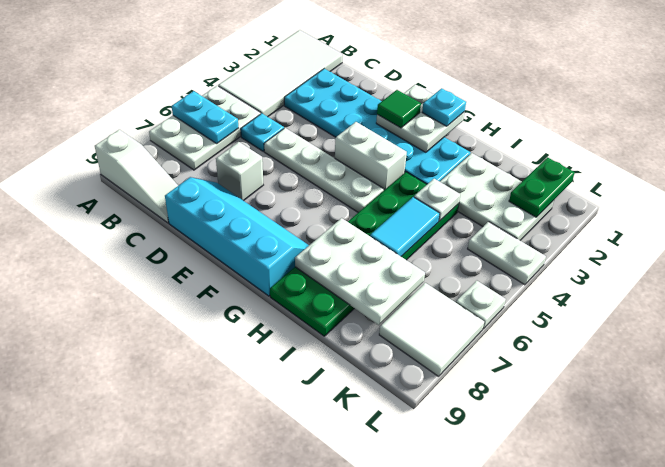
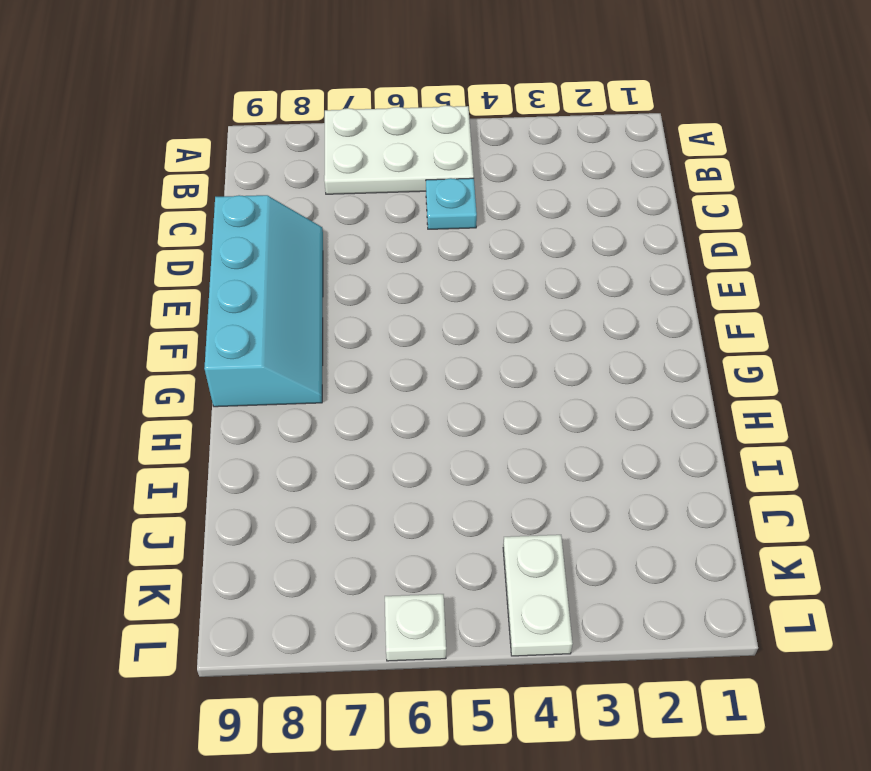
none -> white tile A1:B4 level 1
none -> white slope A9:C9 level 1 top A
none -> cyan plate C2:H3 level 1

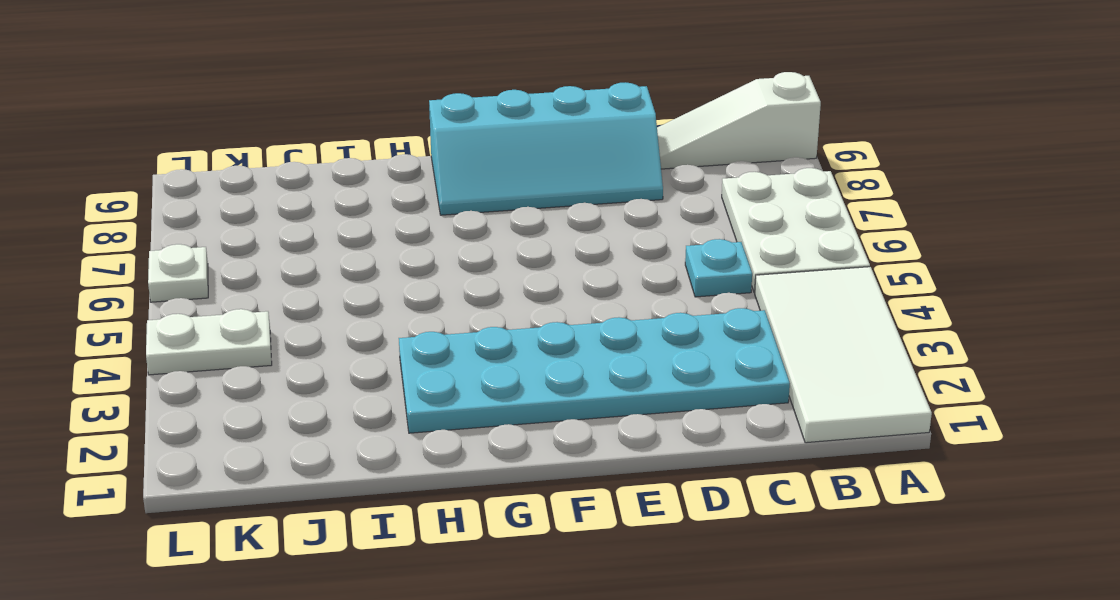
none -> white plate D5:G5 level 1
none -> white brick D7 level 1
none -> white brick F4:G4 level 1

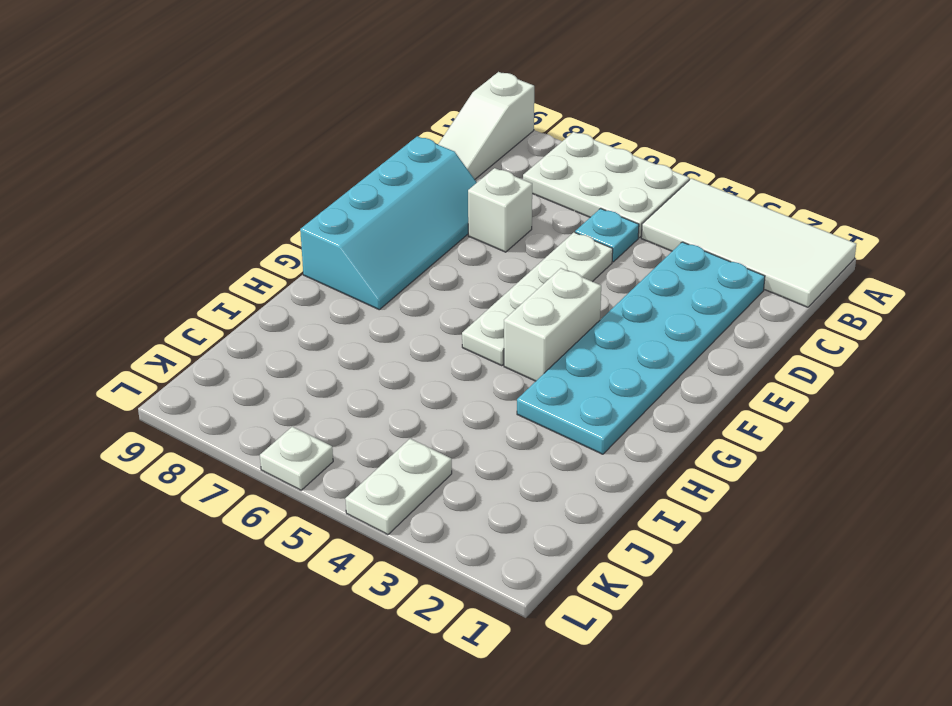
none -> green plate H4:I9 level 1
none -> white plate I2:K3 level 1
none -> white tile K7:L8 level 1

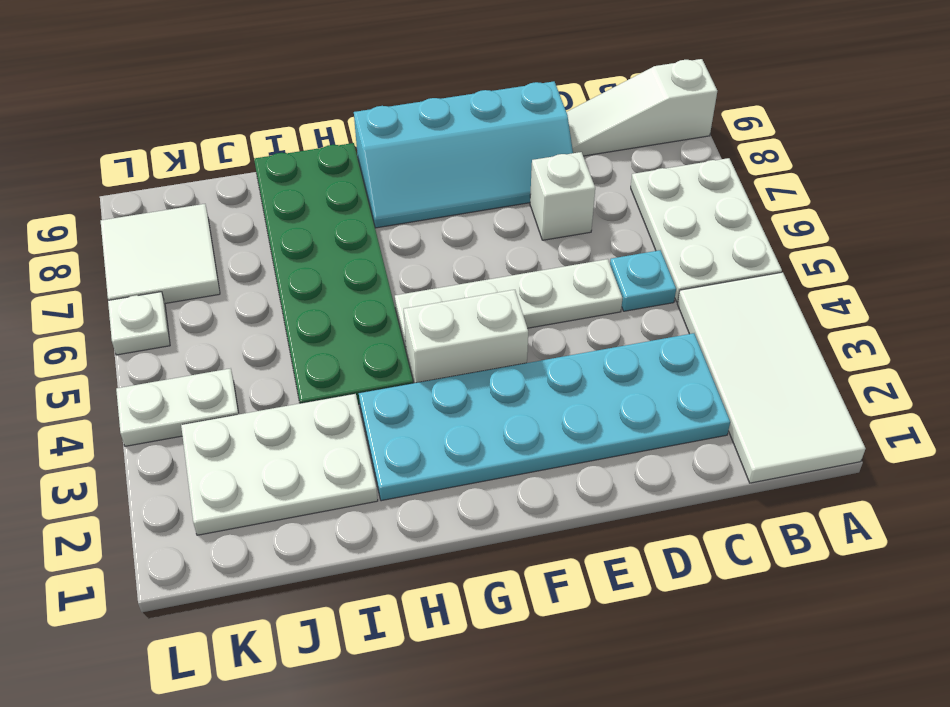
none -> cyan plate A6:B6 level 2
none -> white plate F1:G2 level 2
none -> white plate H7:J8 level 2

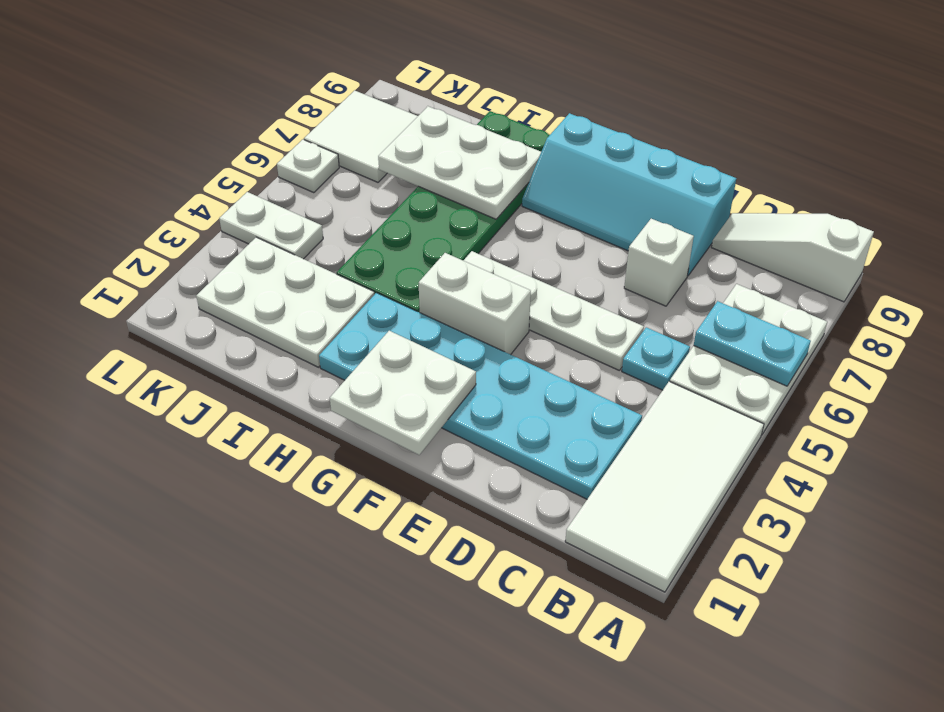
none -> white plate I4 level 2
none -> cyan tile I5:I6 level 2
none -> green plate K1:K2 level 2

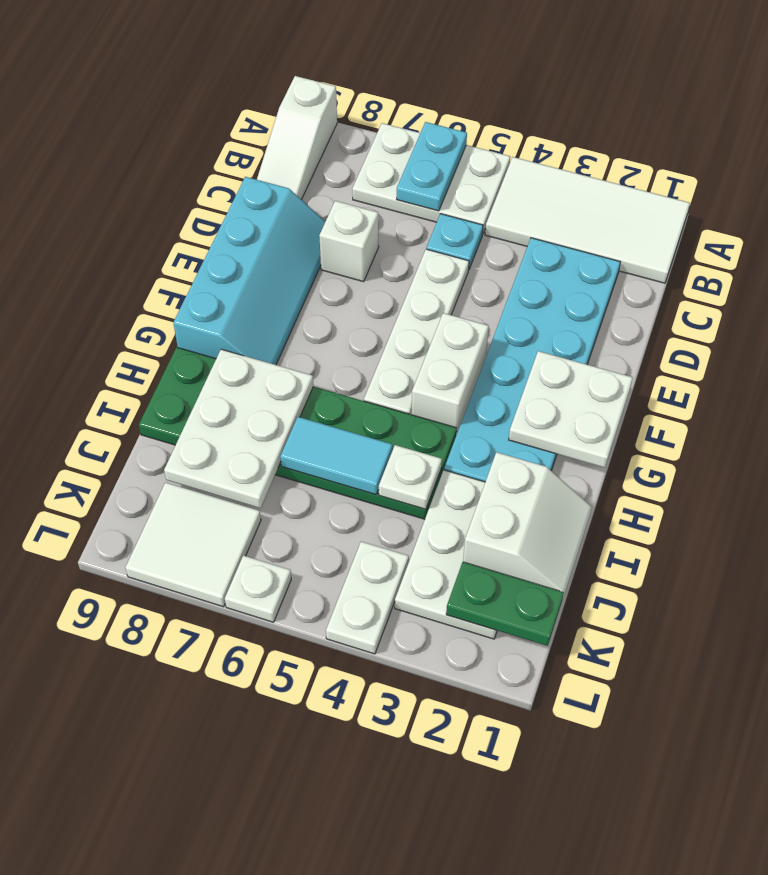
white slope I1:J2 level 2 top 2 -> none
none -> green tile F2 level 3
none -> cyan plate G1 level 3

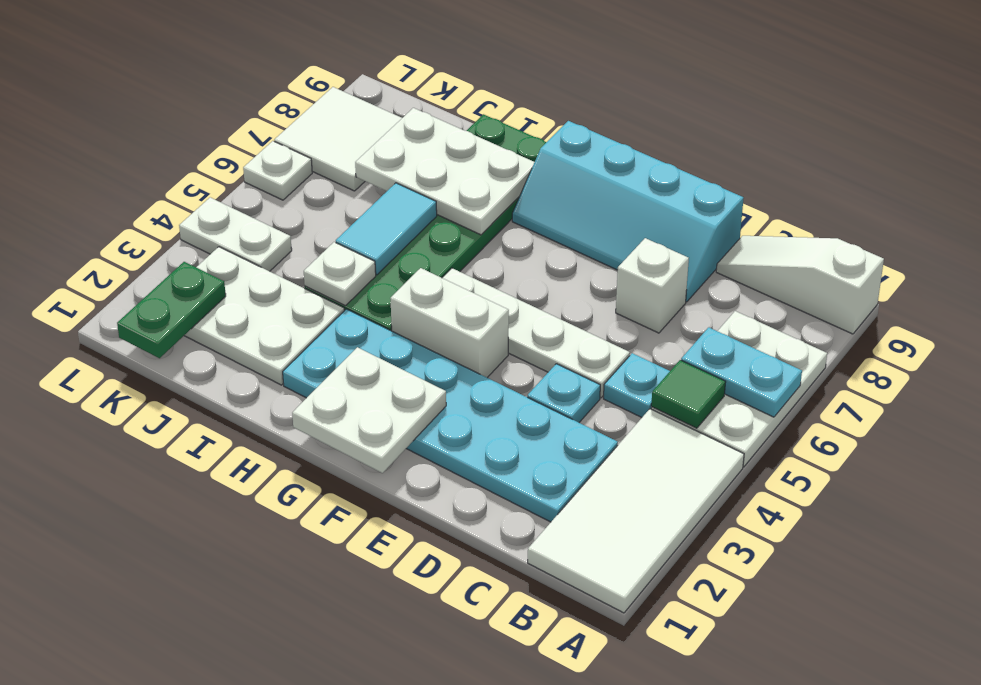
green tile B5 level 2 -> green tile F2 level 3
cyan plate D4 level 1 -> cyan plate G1 level 3

